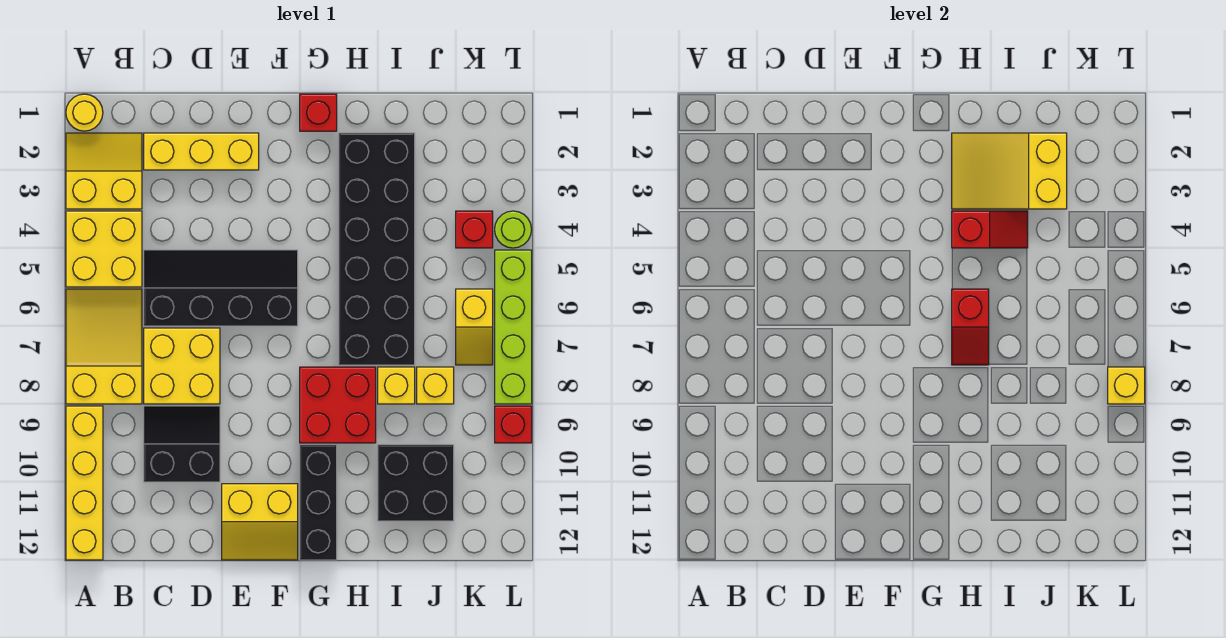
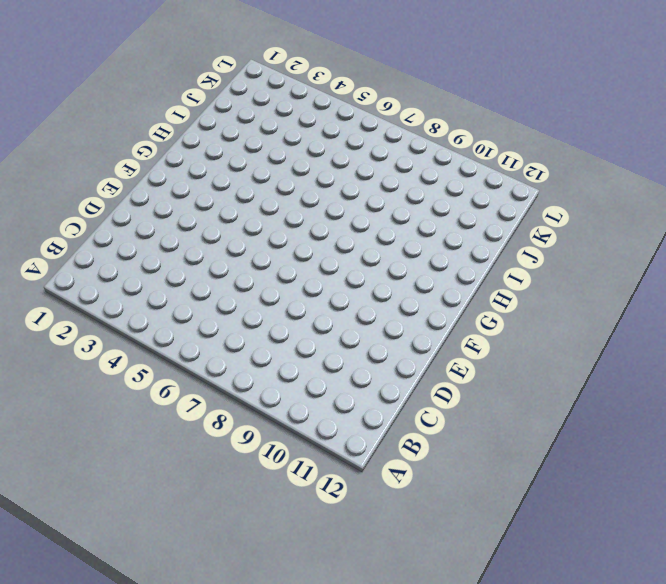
none -> yellow round brick A1 level 1
none -> yellow slope A2:B3 level 1 top 3
none -> yellow brick A4:B5 level 1

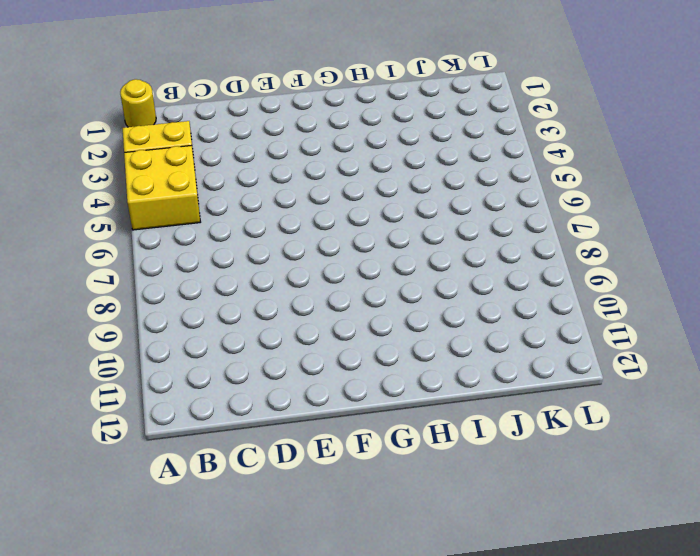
none -> yellow slope A6:B8 level 1 top 8
none -> yellow brick A9:A12 level 1
none -> yellow brick C2:E2 level 1

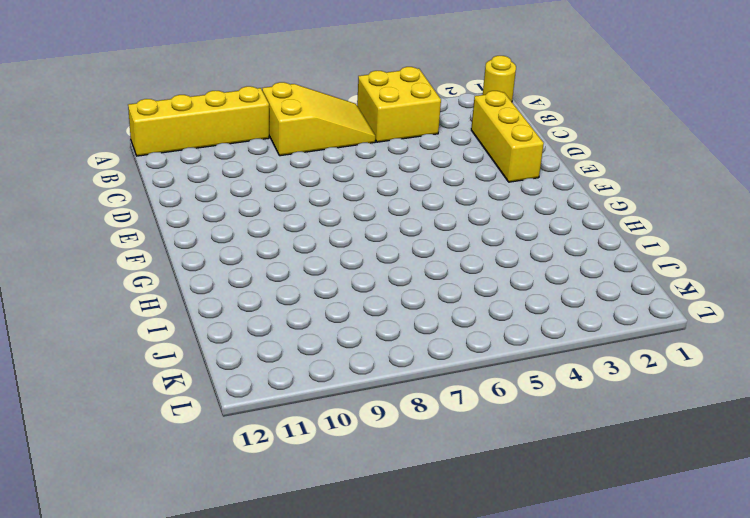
none -> yellow slope A2:B3 level 1 top 3
none -> black slope C5:F6 level 1 top 6
none -> yellow brick C7:D8 level 1

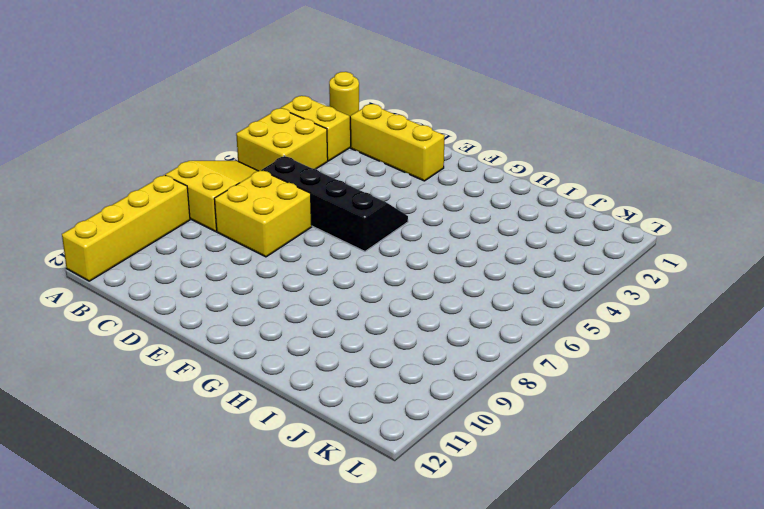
none -> black slope C9:D10 level 1 top 10
none -> yellow slope E11:F12 level 1 top 11
none -> red brick G1 level 1

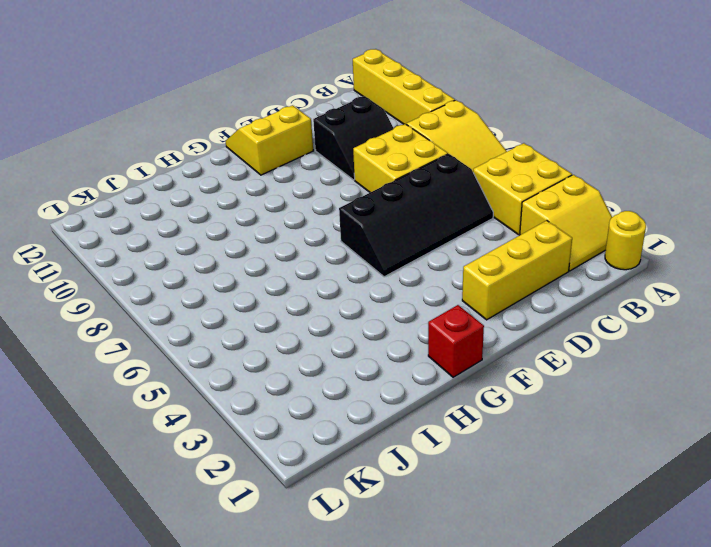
none -> red brick G8:H9 level 1
none -> black brick G10:G12 level 1
none -> black brick H2:I7 level 1

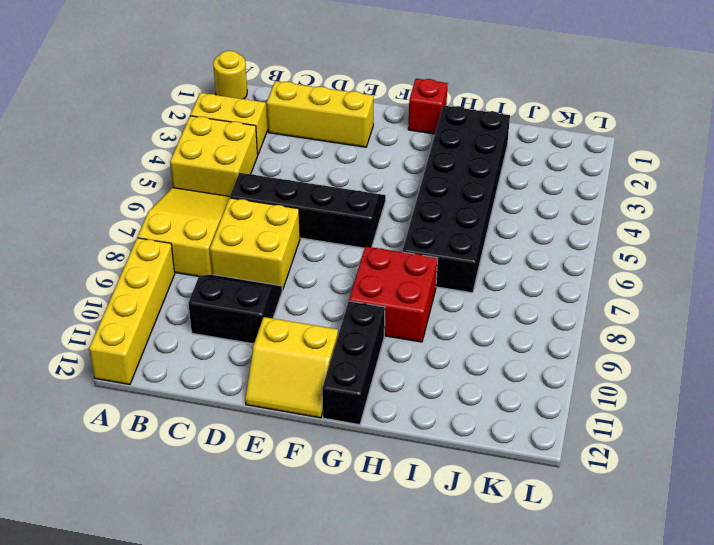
none -> yellow brick I8 level 1
none -> black brick I10:J11 level 1
none -> yellow brick J8 level 1

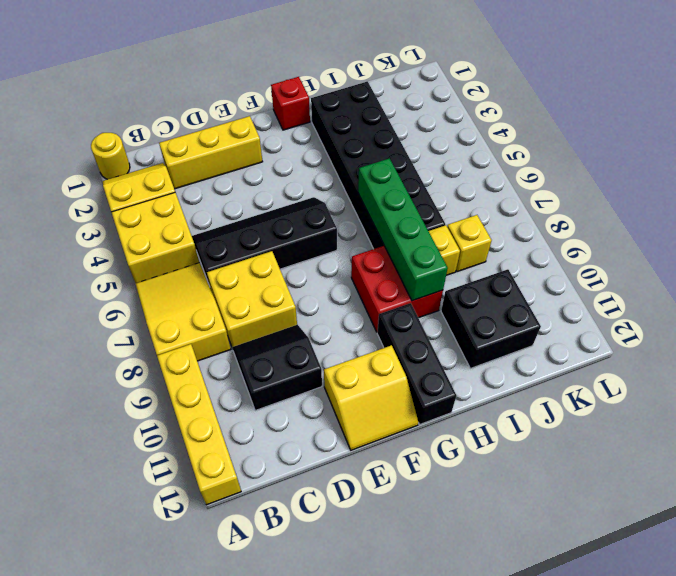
green brick H6:H9 level 2 -> red slope H6:H7 level 2 top 6
none -> red brick K4 level 1
none -> yellow slope K6:K7 level 1 top 6
none -> lime round brick L4 level 1

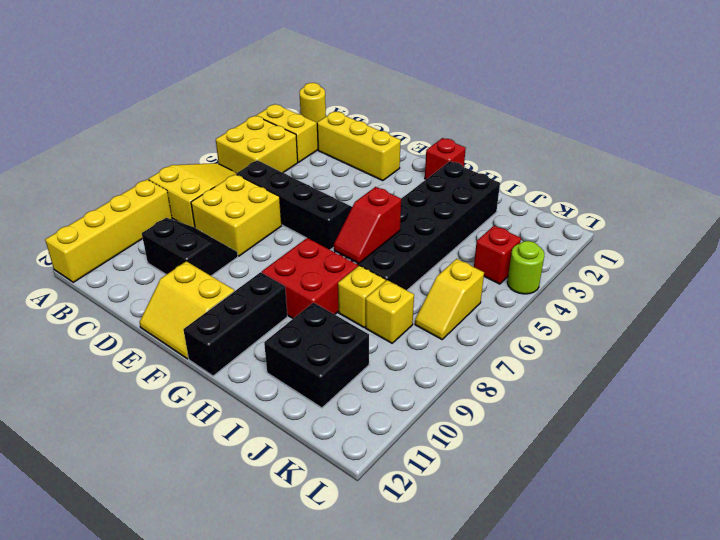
none -> lime brick L5:L8 level 1
none -> red brick L9 level 1
none -> yellow slope H2:J3 level 2 top J

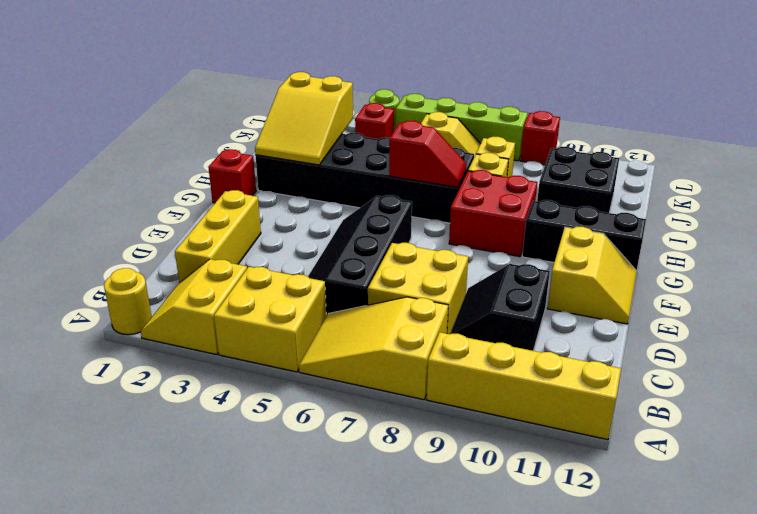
none -> red slope H4:I4 level 2 top H
none -> yellow brick L8 level 2

